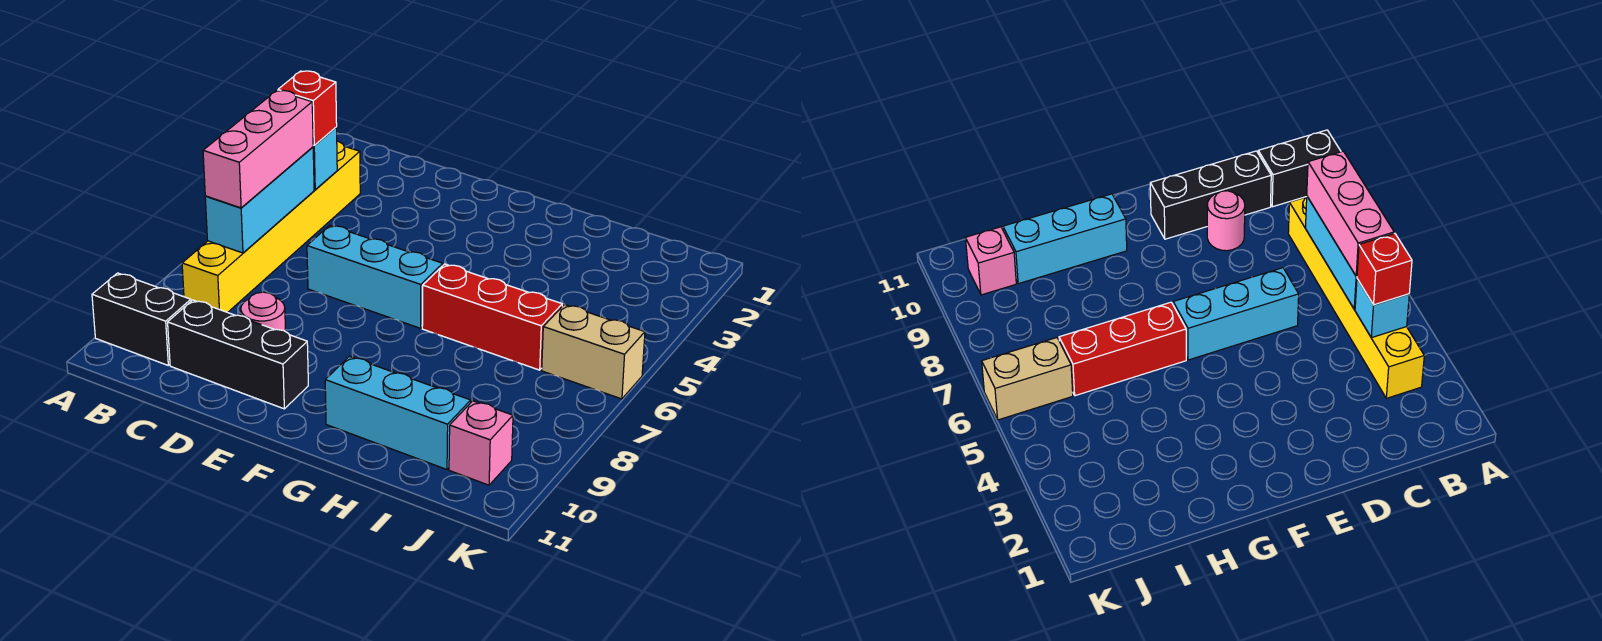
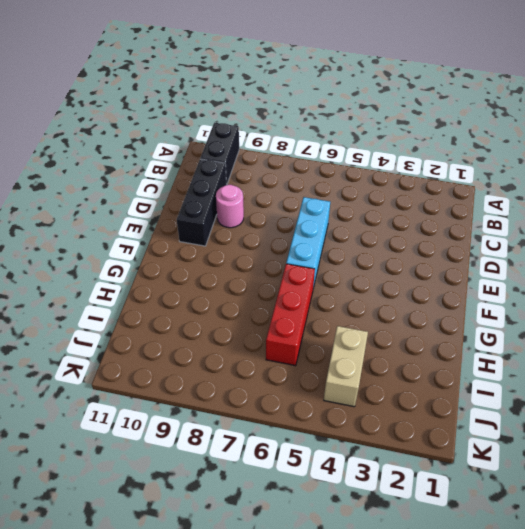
tan brick I4:J4 level 1 -> tan brick J6:K6 level 1
none -> yellow brick B3:B8 level 1
none -> cyan brick G10:I10 level 1
none -> pink brick J10 level 1

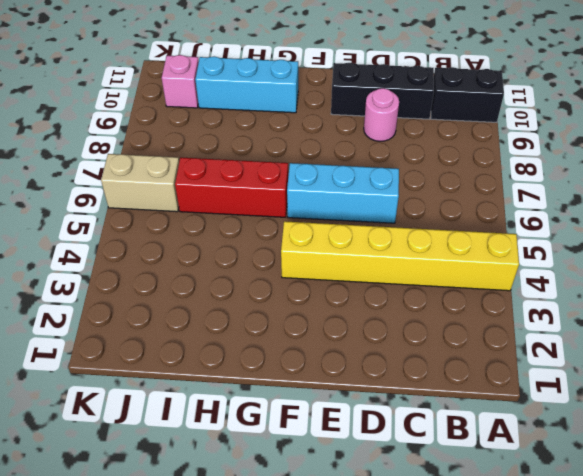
yellow brick A4:F4 level 1 -> yellow brick B3:B8 level 1
none -> cyan brick B4 level 2
none -> cyan brick B5:B7 level 2
none -> red brick B4 level 3

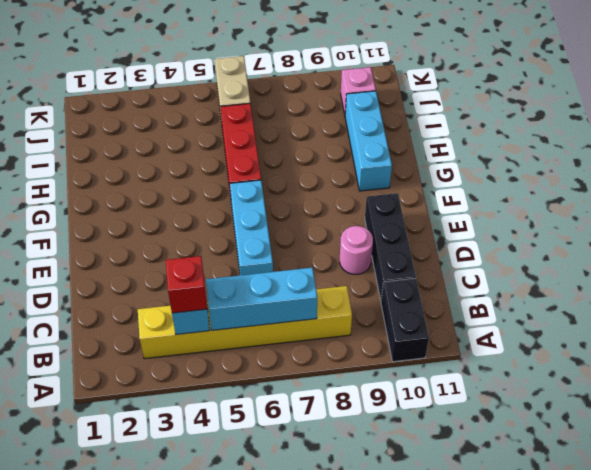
none -> pink brick B5:B7 level 3

